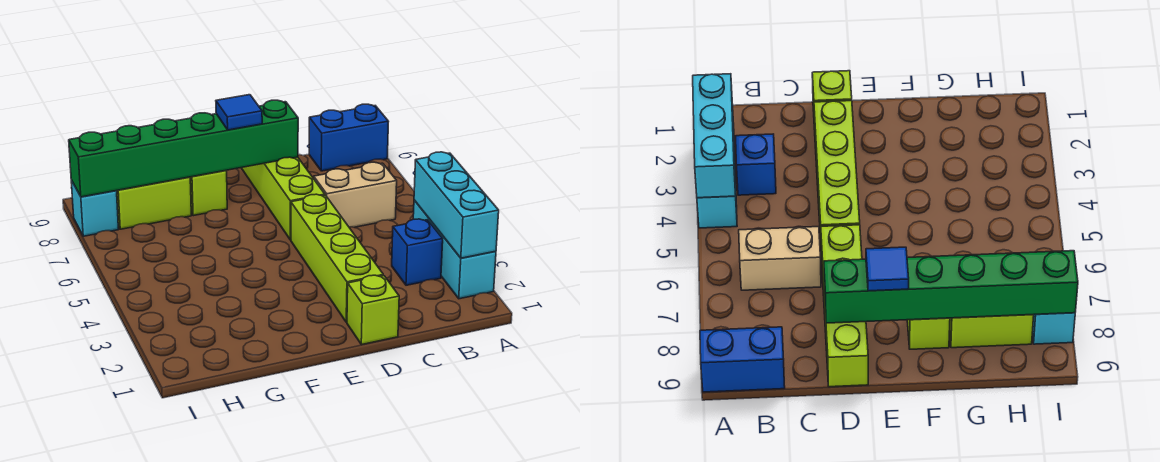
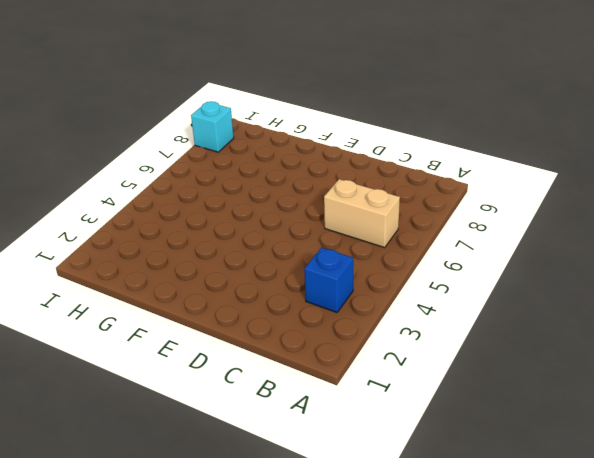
none -> cyan brick A2:A4 level 1
none -> blue brick A9:B9 level 1
none -> lime brick D1 level 1

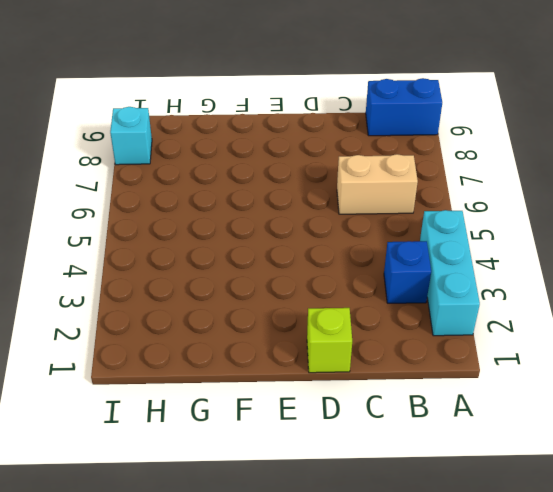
none -> lime brick D2:D5 level 1
none -> lime brick D6:D9 level 1
none -> lime brick F8 level 1

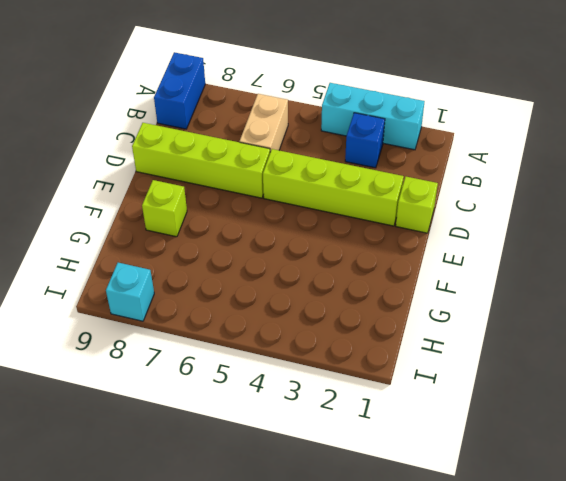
none -> lime brick G8:H8 level 1
none -> cyan brick A2:A4 level 2
none -> green brick D8:I8 level 2

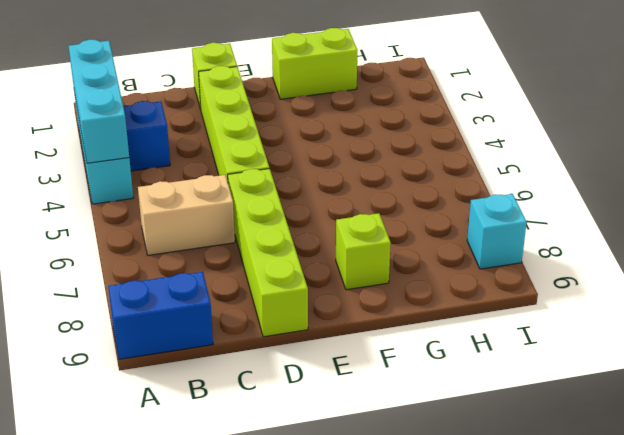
lime brick F1:G1 level 1 -> lime brick G8:H8 level 1
none -> green brick D8:I8 level 2
none -> blue tile E8 level 3

